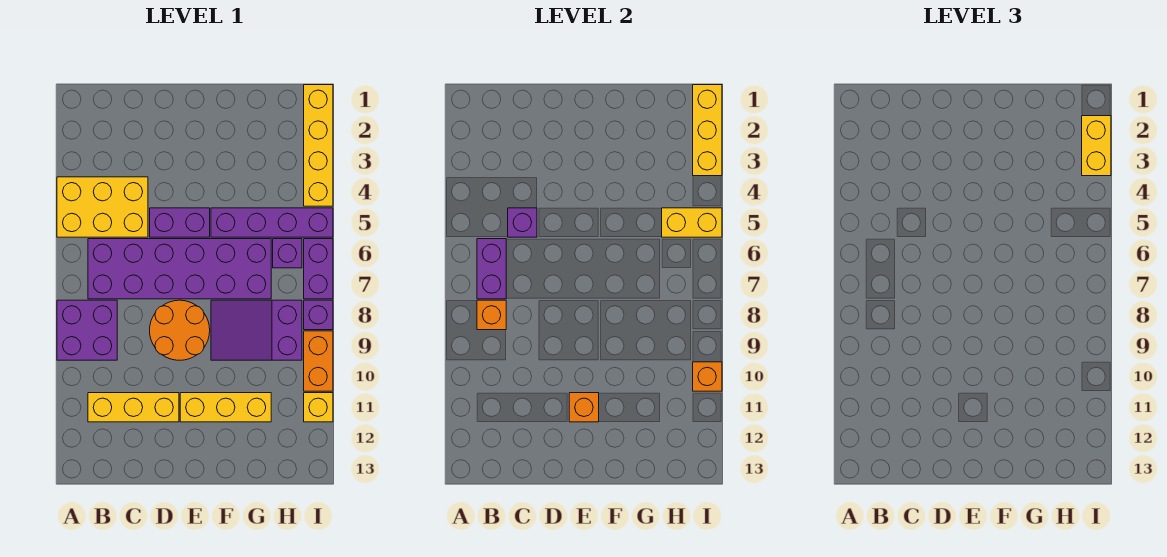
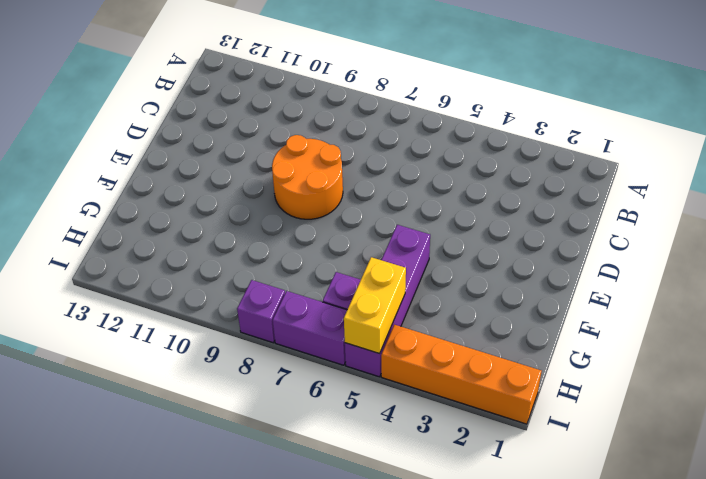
orange brick I1:I4 level 1 -> yellow brick I1:I4 level 1
none -> yellow brick A4:C5 level 1
none -> purple brick A8:B9 level 1
none -> purple brick B6:G7 level 1

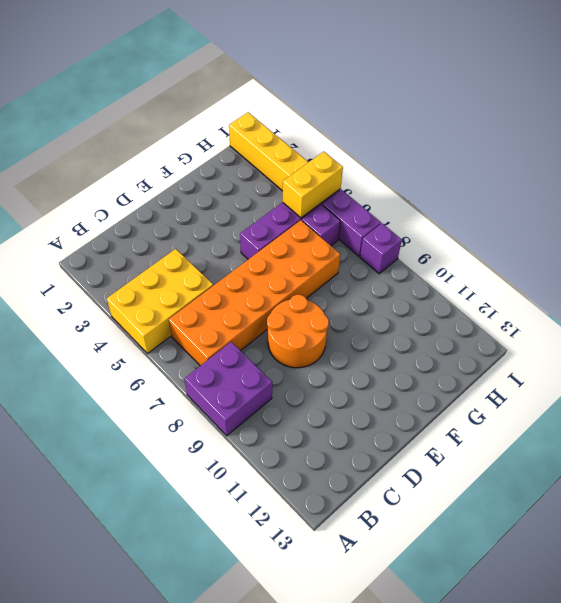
orange brick B6:G7 level 1 -> purple brick B6:G7 level 1
none -> yellow brick B11:D11 level 1
none -> purple brick D5:E5 level 1
none -> yellow brick E11:G11 level 1

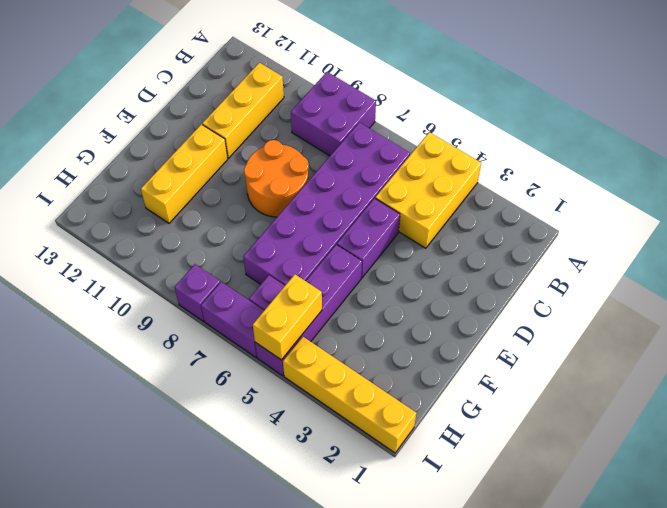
none -> purple slope F8:H9 level 1 top H
none -> orange brick I9:I10 level 1
none -> yellow brick I11 level 1

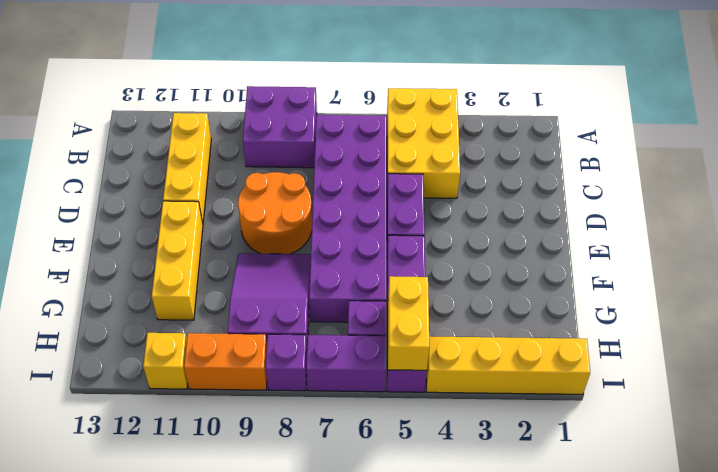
none -> purple brick B6:B7 level 2
none -> orange brick B8 level 2
none -> purple brick C5 level 2

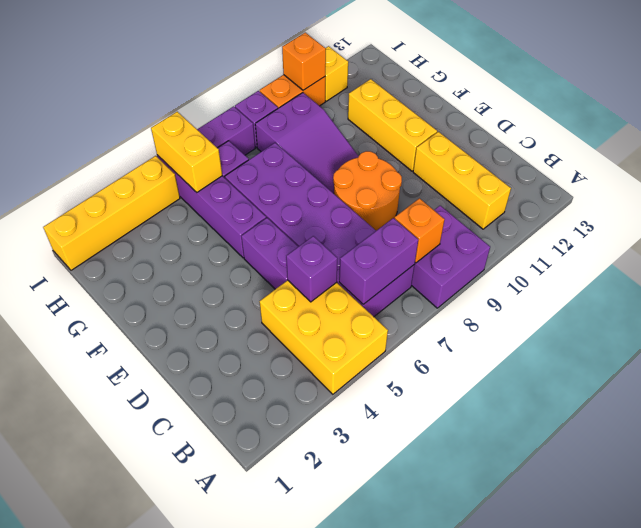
none -> orange brick E11 level 2
none -> yellow brick I1:I3 level 2
none -> yellow brick I2:I3 level 3

